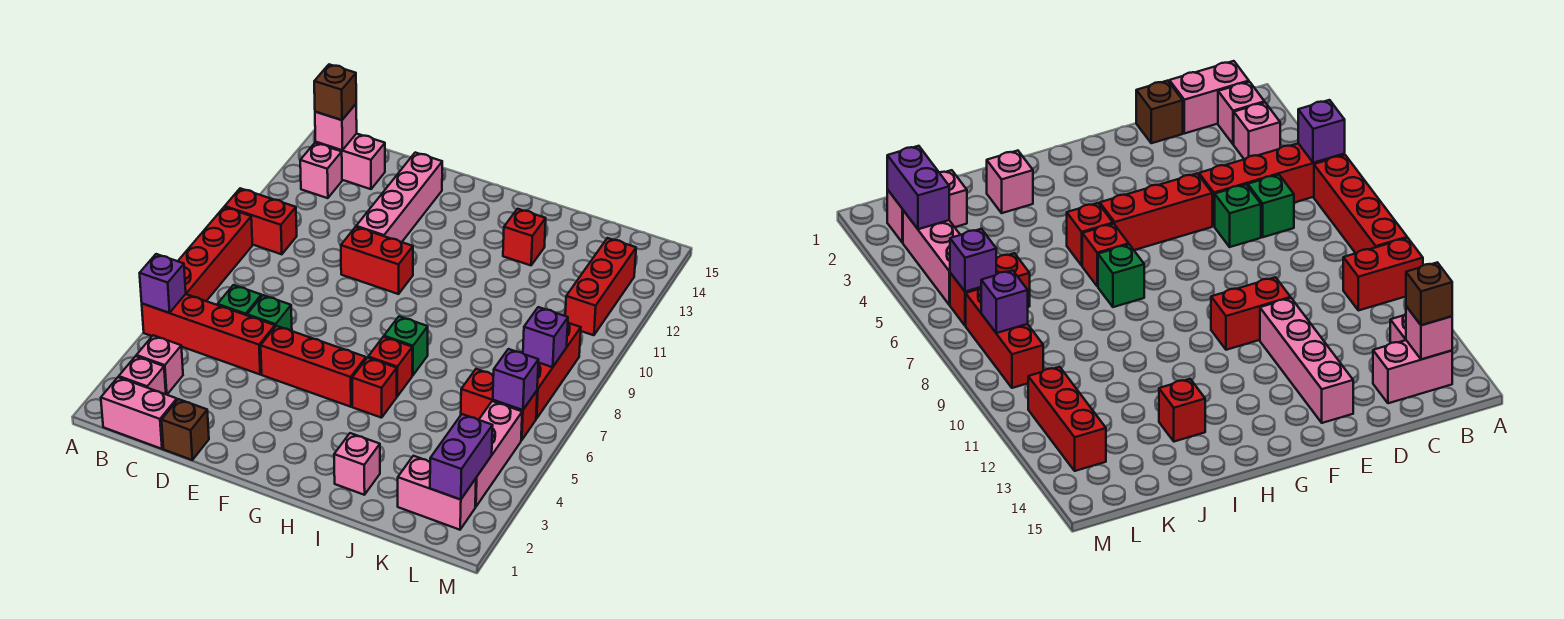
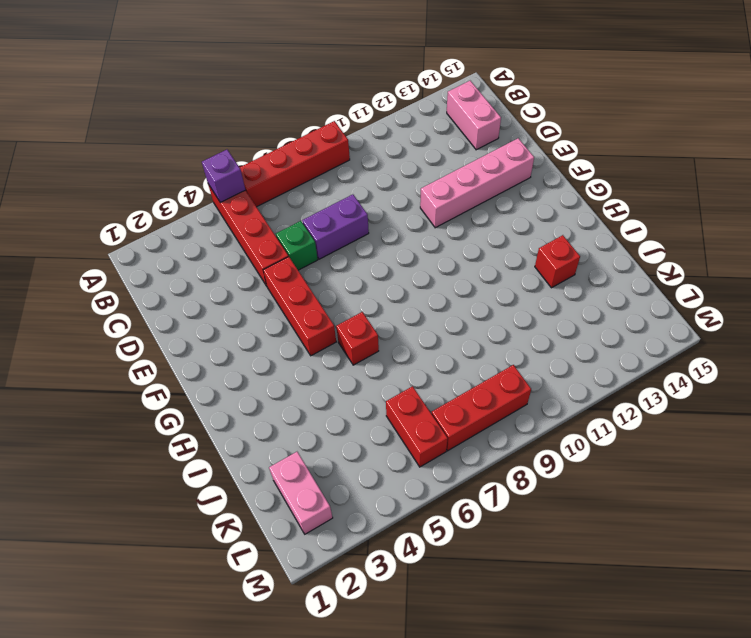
purple brick D7:D8 level 1 -> purple brick L2:L3 level 2
none -> red brick A10:B10 level 1
none -> pink brick B1:C1 level 1
none -> pink brick B2 level 1
none -> pink brick B3 level 1

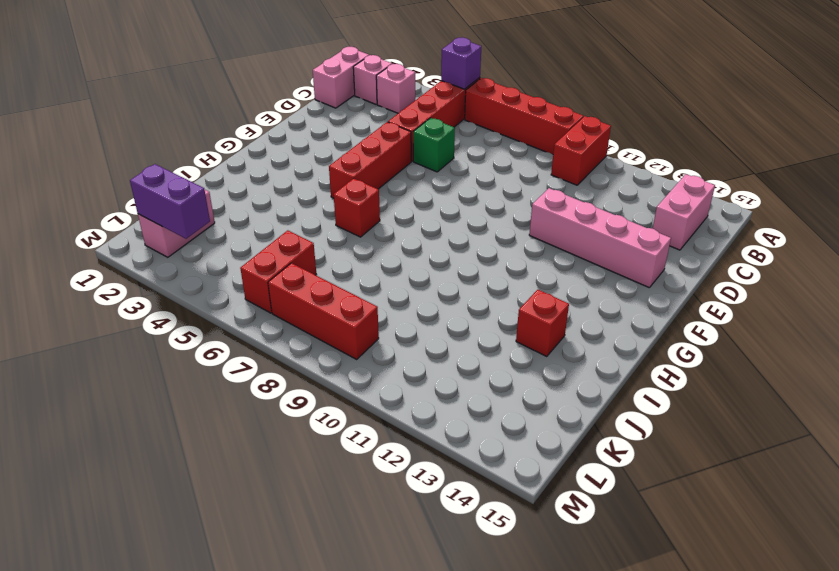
none -> pink brick B13 level 1
none -> green brick C6 level 1
none -> brown brick D1 level 1
none -> red brick E10:F10 level 1

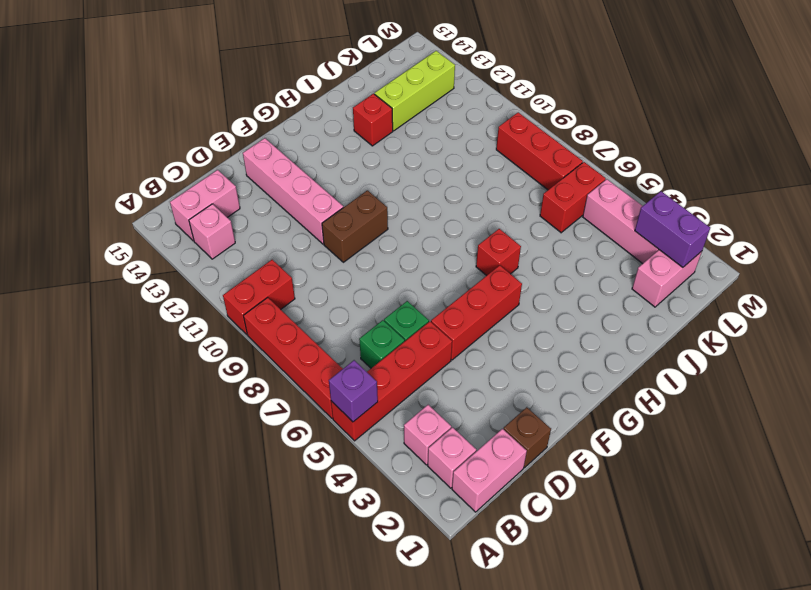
brown brick E10:F10 level 1 -> red brick E10:F10 level 1
lime brick J13:L13 level 1 -> red brick L11:L13 level 1
none -> red brick H5 level 1
none -> green brick H7 level 1
none -> pink brick I2 level 1
none -> pink brick B14 level 2

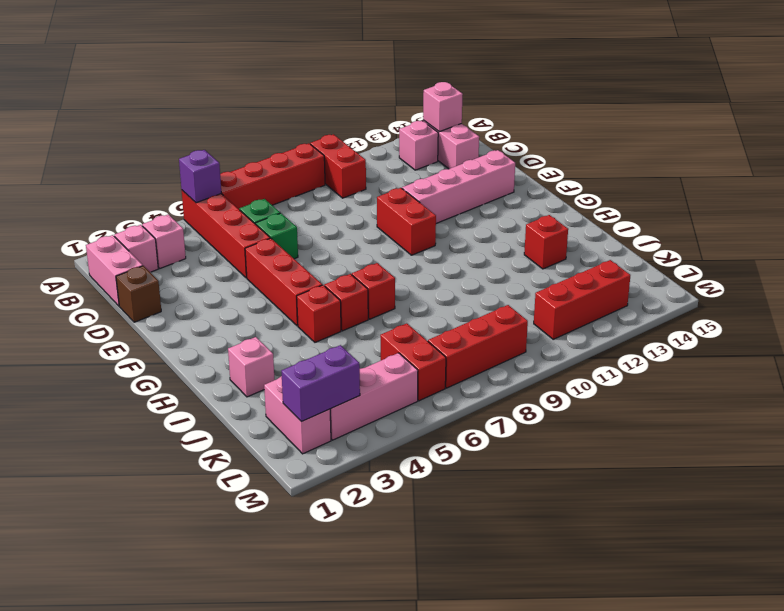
red brick H7 level 1 -> green brick H7 level 1
none -> purple brick L6 level 2
none -> purple brick L8 level 2
none -> brown brick B14 level 3

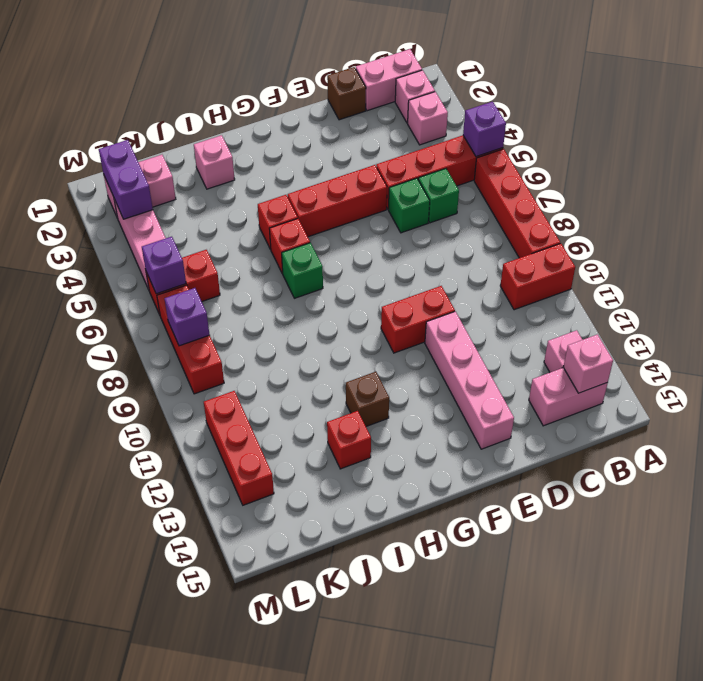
brown brick H12 level 1 -> brown brick B14 level 3

